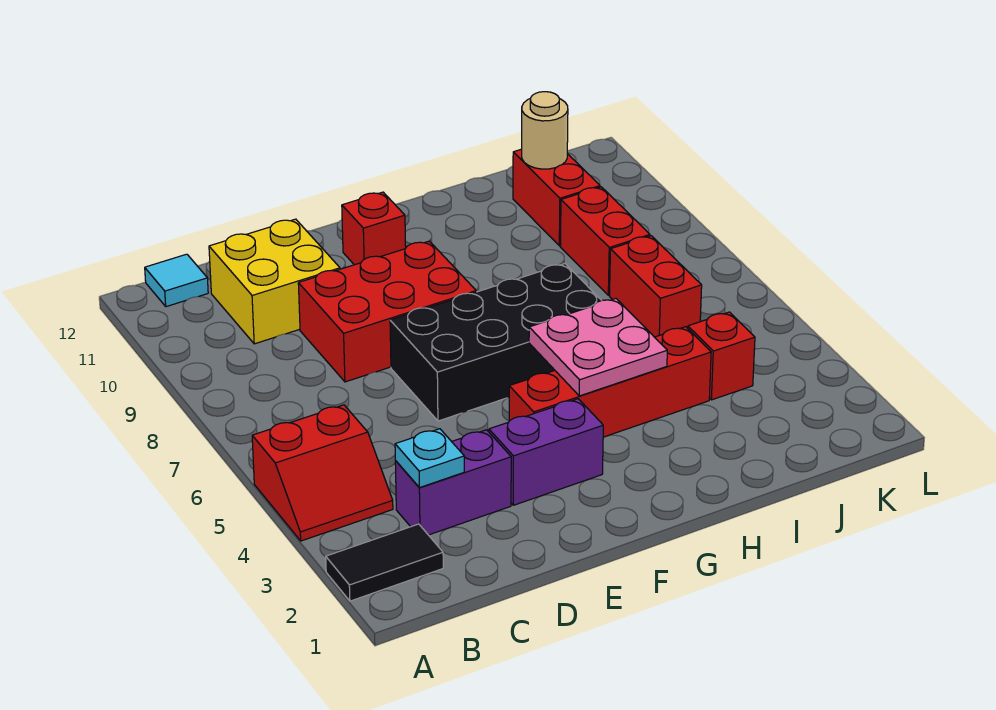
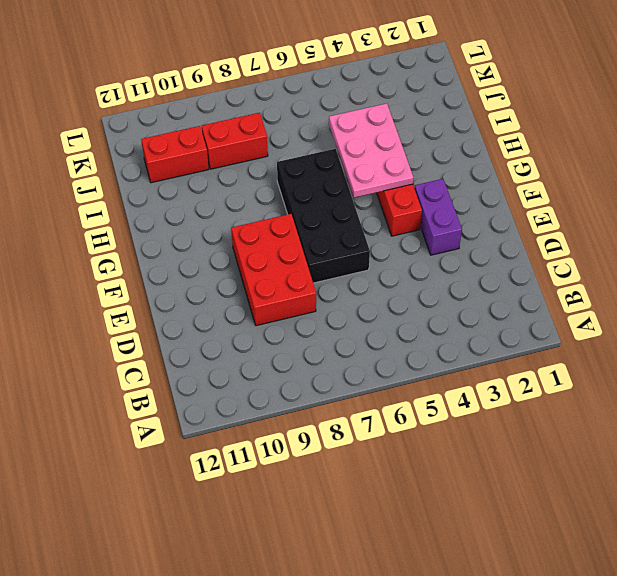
pink plate G4:I5 level 2 -> pink plate G4:H5 level 2
none -> black tile A2:B2 level 1
none -> red slope A4:B5 level 1 top 5
none -> cyan tile B12 level 1

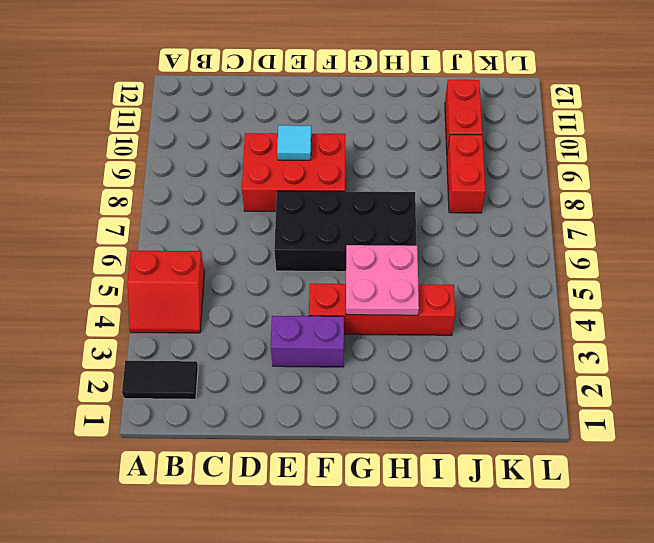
cyan tile E9 level 2 -> cyan tile B12 level 1
none -> purple brick C3:D3 level 1
none -> yellow brick C10:D11 level 1
none -> red brick F11 level 1

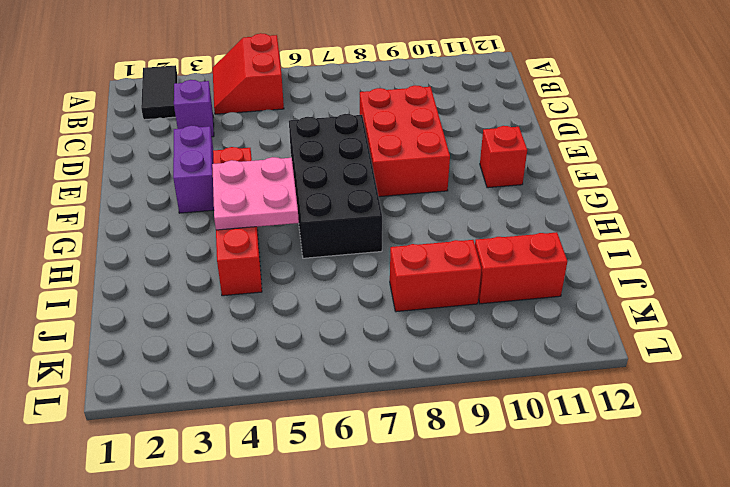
purple brick C3 level 1 -> purple brick C3:D3 level 1
none -> cyan tile B12 level 1
none -> yellow brick C10:D11 level 1
none -> red brick J4 level 1

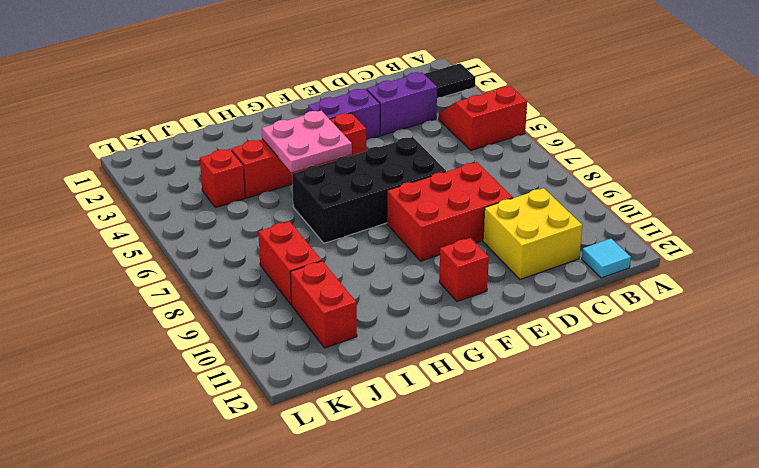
none -> red brick J6:J7 level 1
none -> cyan plate C3 level 2
none -> tan round brick J11 level 2

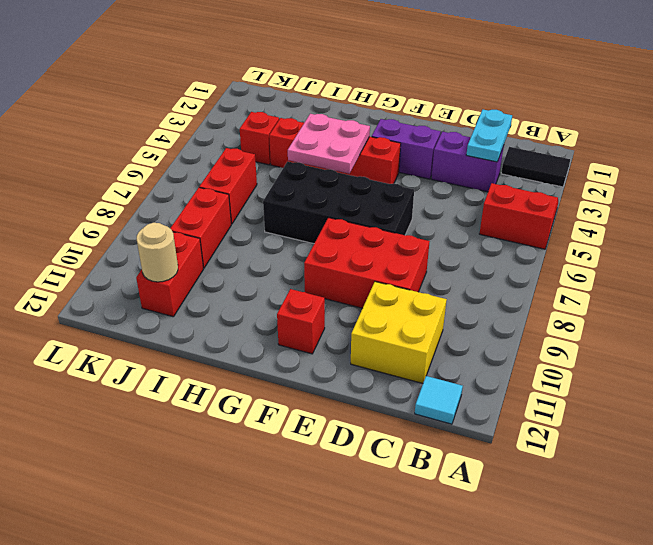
cyan plate C2:C3 level 2 -> cyan plate C3 level 2

